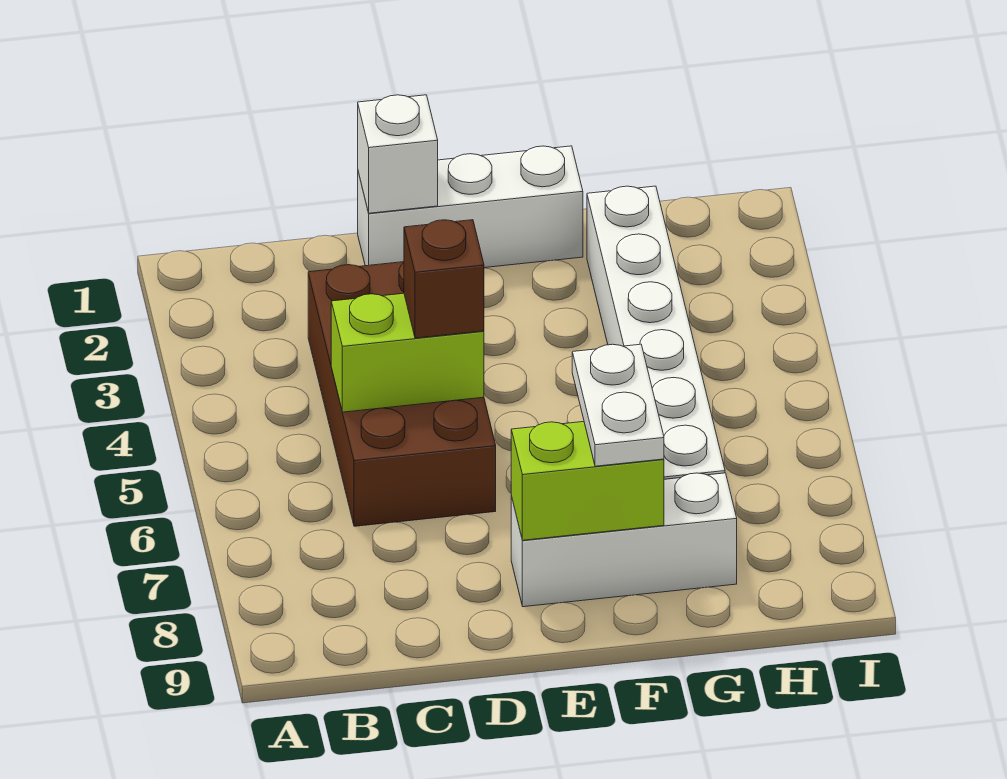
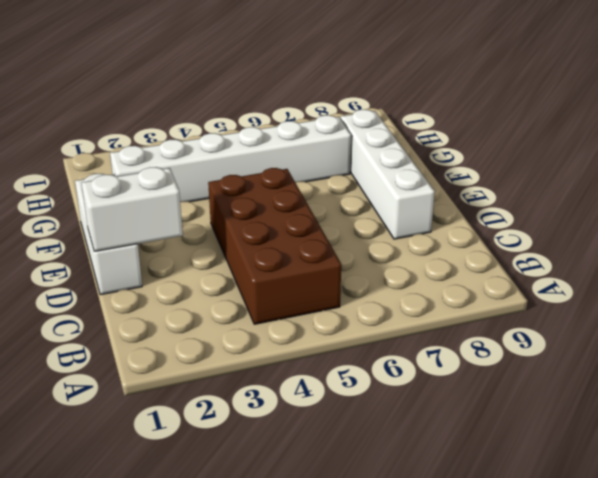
brown brick B4:E5 level 1 -> brown brick C3:D6 level 1
white brick D1:D2 level 2 -> white brick D1 level 2
white brick D8:G8 level 1 -> white brick E8:G8 level 1
none -> lime brick C5:D5 level 2
none -> lime brick E8:F8 level 2

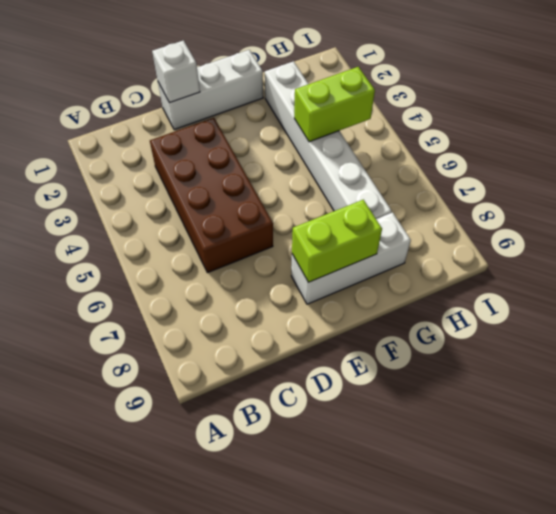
lime brick G4:H4 level 2 -> lime brick C5:D5 level 2
none -> brown brick D5 level 3
none -> white plate F7:F8 level 3

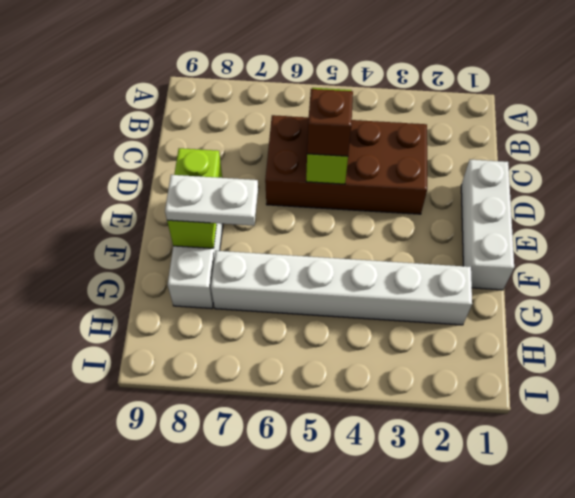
none -> white brick D1 level 2

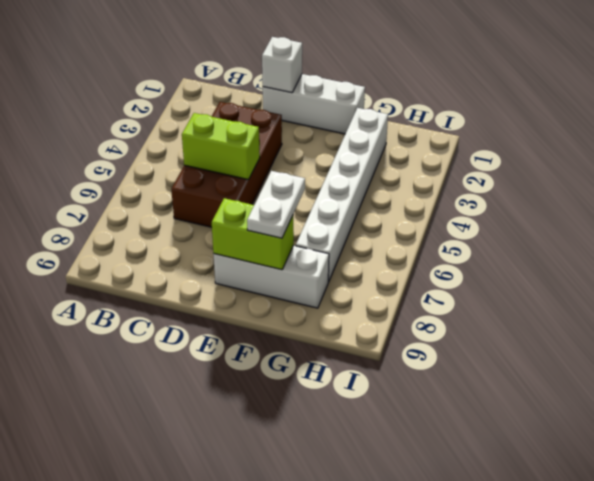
none -> brown brick D5 level 3

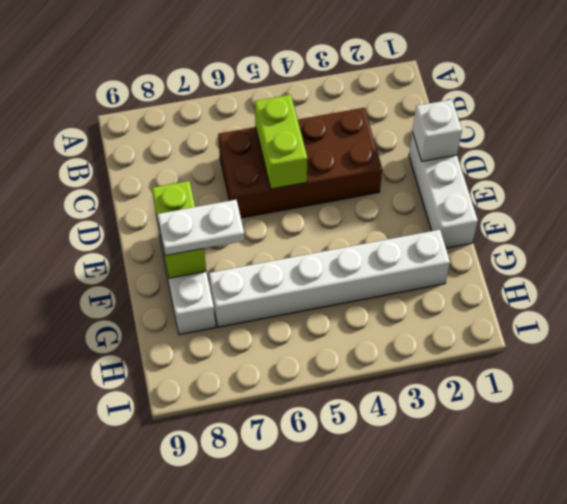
none -> brown brick D5 level 3

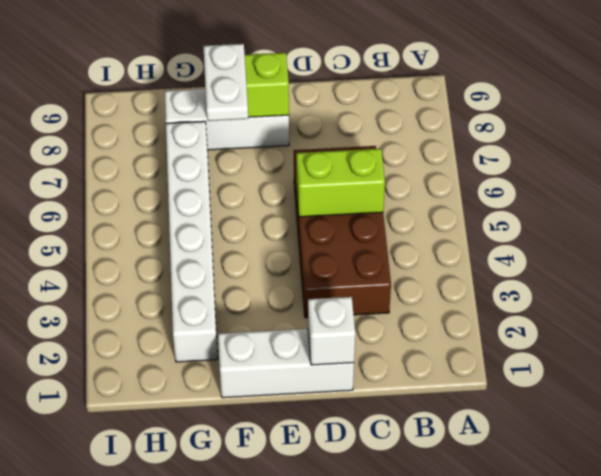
none -> brown brick D5 level 3

